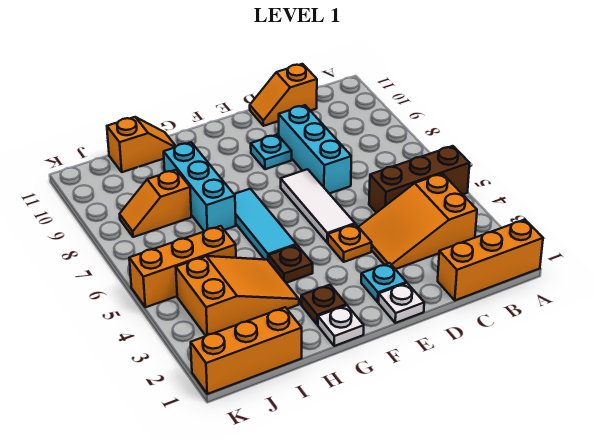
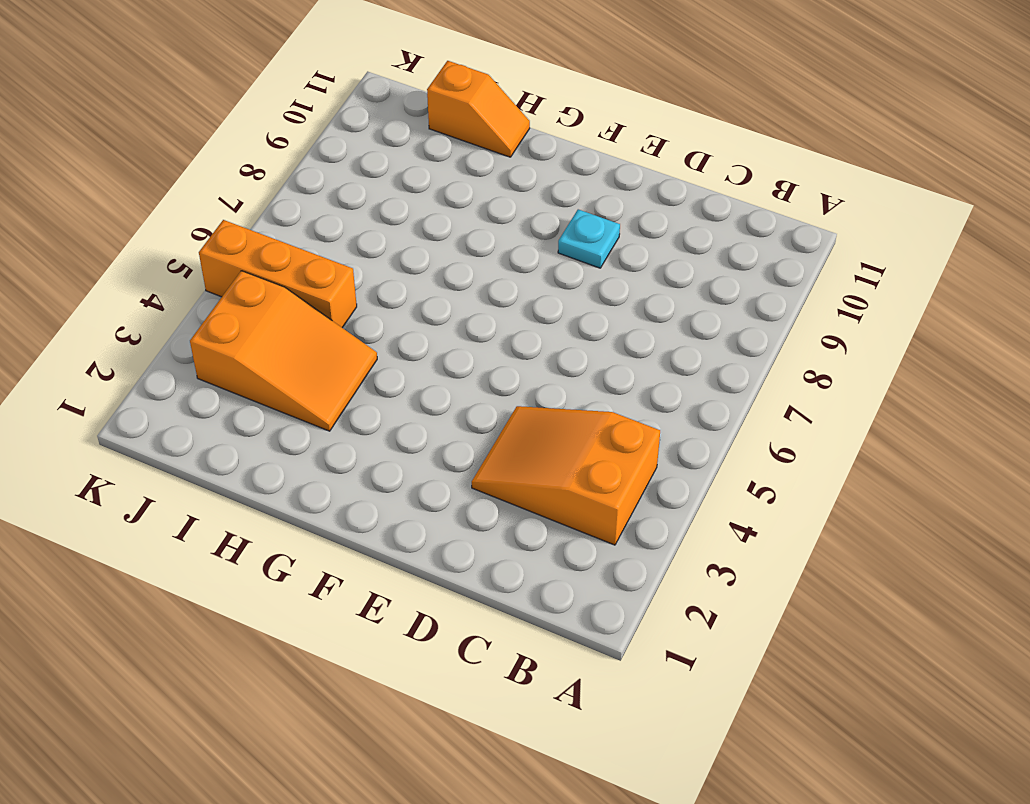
none -> orange brick A1:C1 level 1
none -> brown brick A5:C5 level 1
none -> orange slope C11:D11 level 1 top C

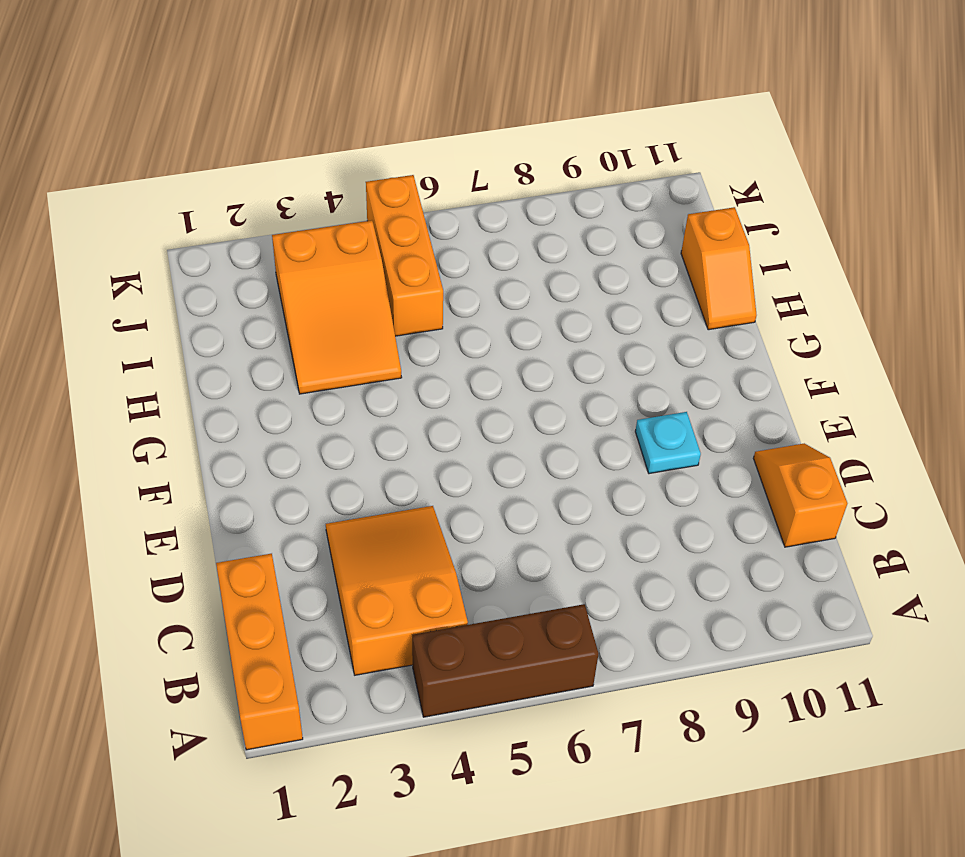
brown brick A4:A6 level 1 -> brown brick A5:C5 level 1
none -> cyan brick D7:D9 level 1
none -> white plate E1 level 1
none -> cyan plate E2 level 1

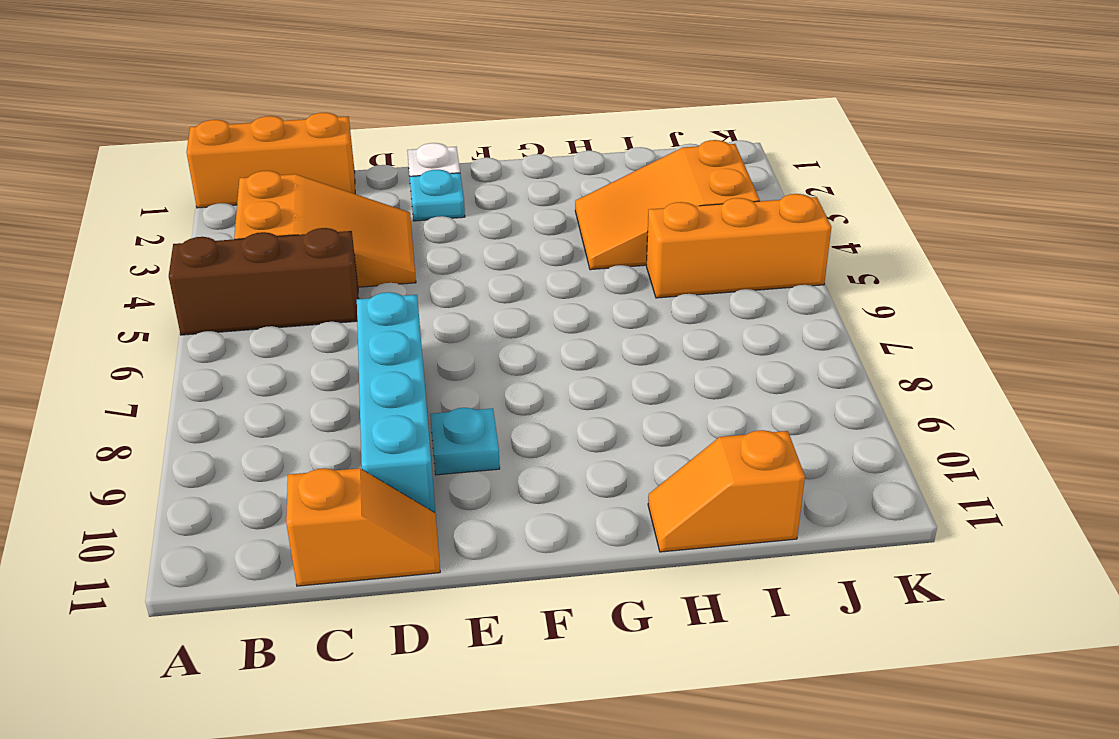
cyan brick D7:D10 level 1 -> cyan brick D7:D9 level 1
none -> orange plate E4 level 1
none -> white tile E5:E7 level 1
none -> white plate G1 level 1

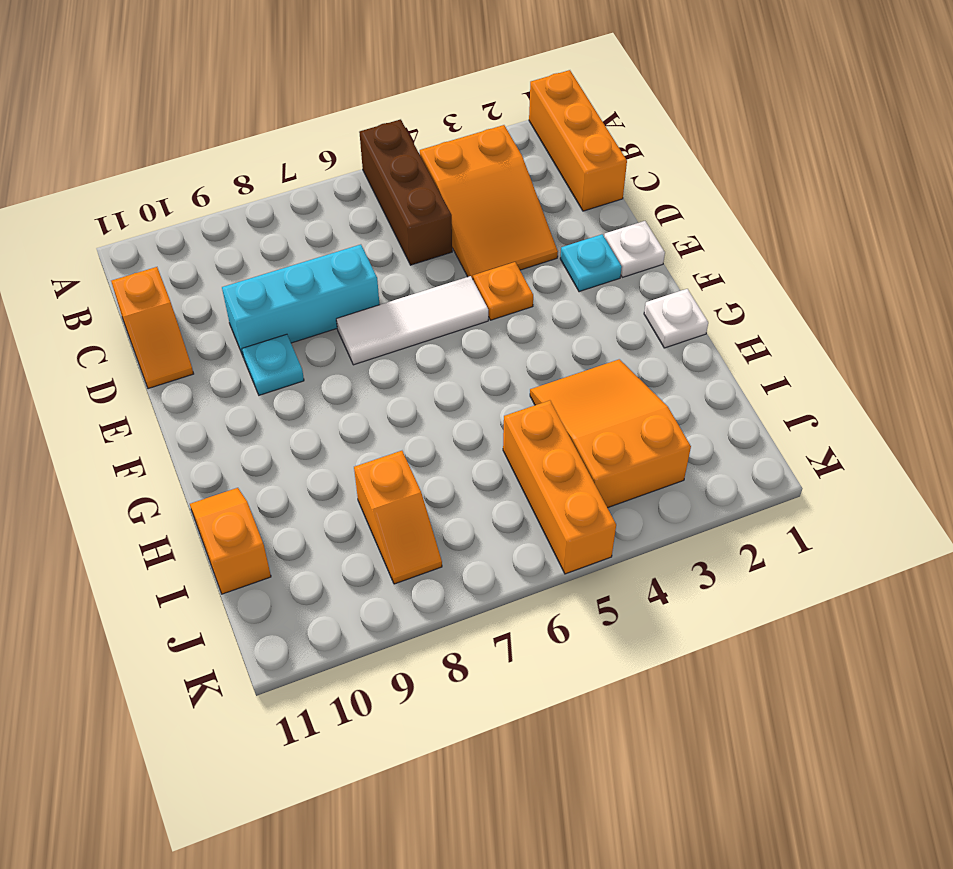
none -> brown plate G2 level 1
none -> brown plate G4 level 1
none -> cyan tile G5:G7 level 1

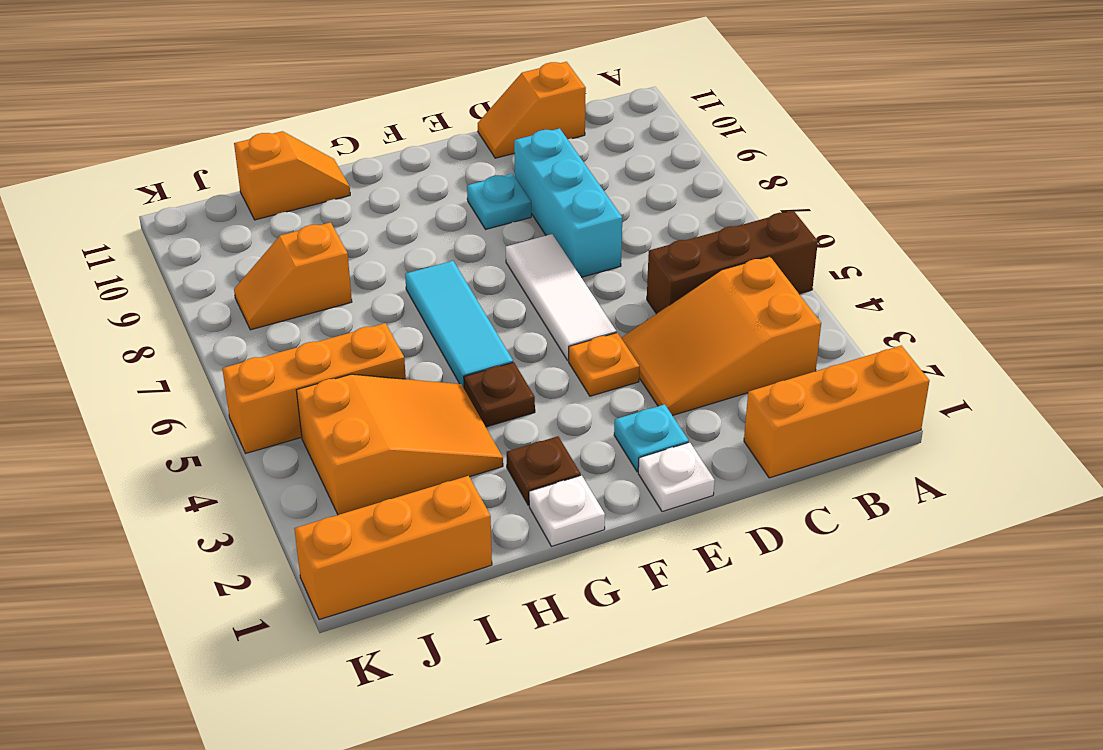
none -> cyan brick H7:H9 level 1

